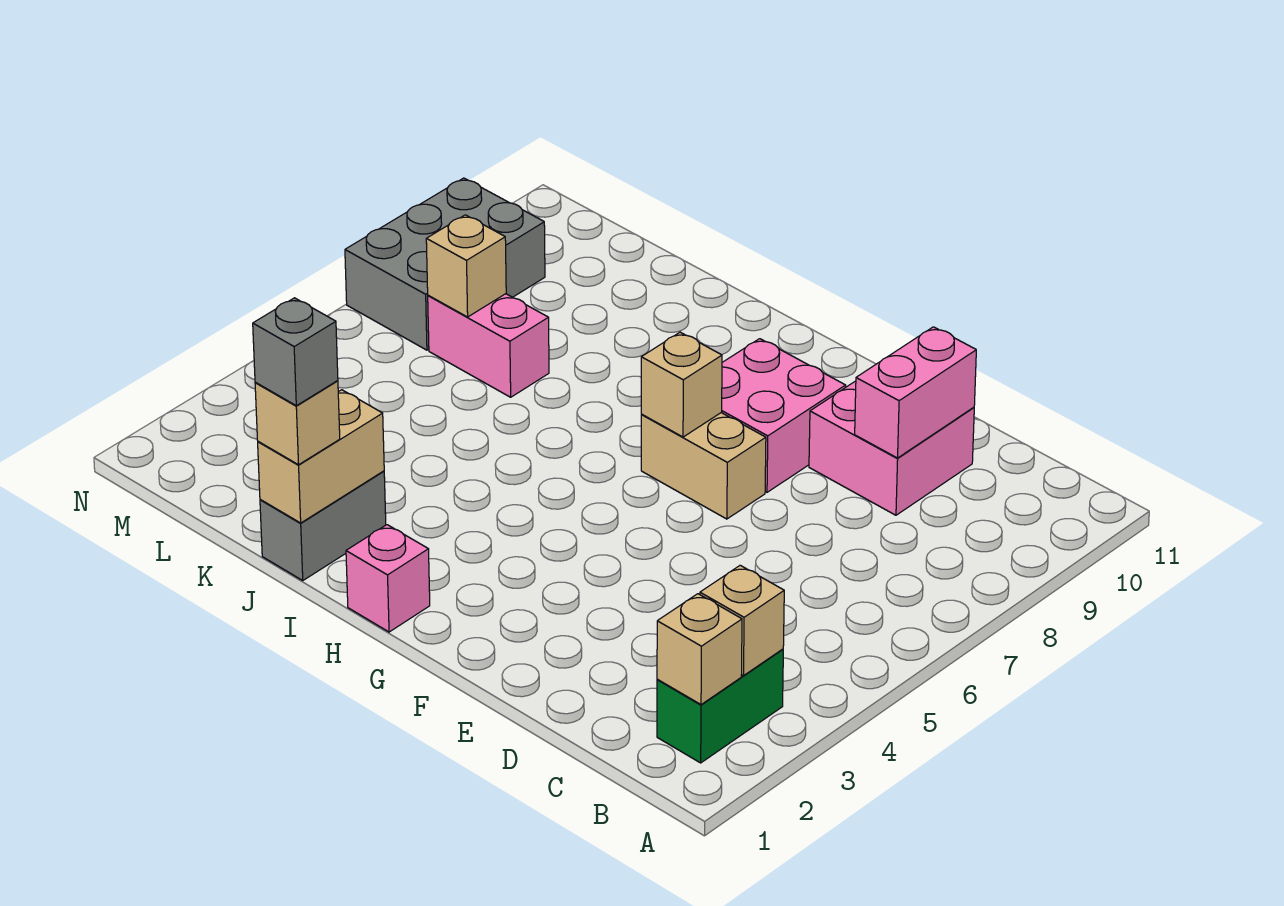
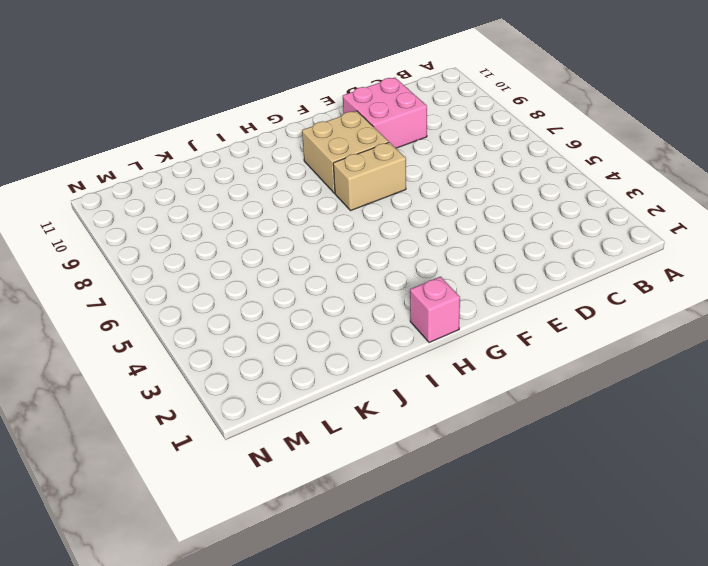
tan brick F8:G9 level 1 -> pink brick F8:G9 level 1
none -> green brick B2:B3 level 1
none -> grey brick J1:J2 level 1
none -> pink brick K7:L7 level 1

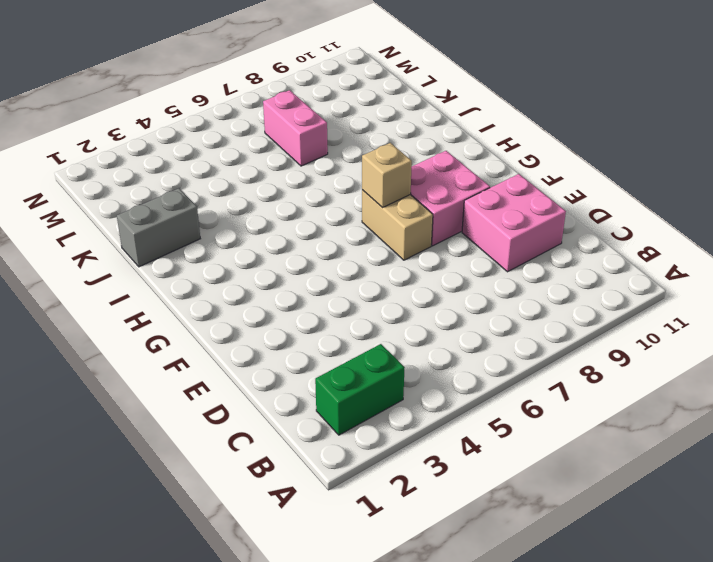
none -> pink brick H1 level 1
none -> grey brick M7:N9 level 1
none -> tan brick B2 level 2

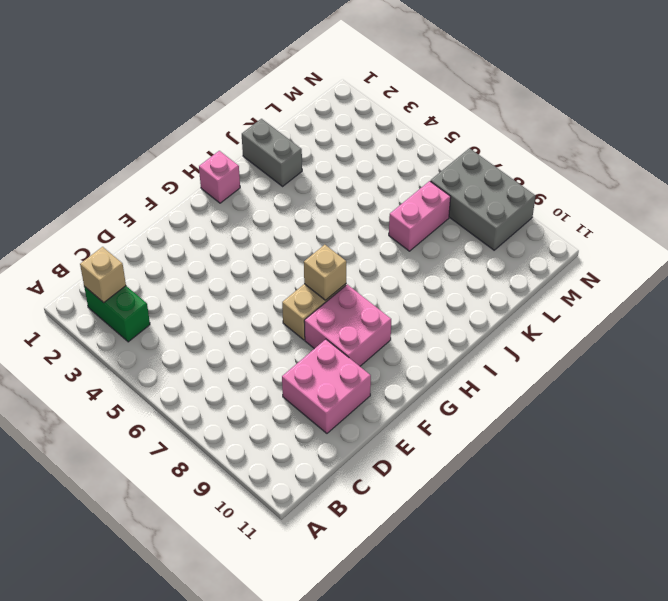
none -> tan brick B3 level 2
none -> pink brick D9:D10 level 2
none -> tan brick J1:J2 level 2

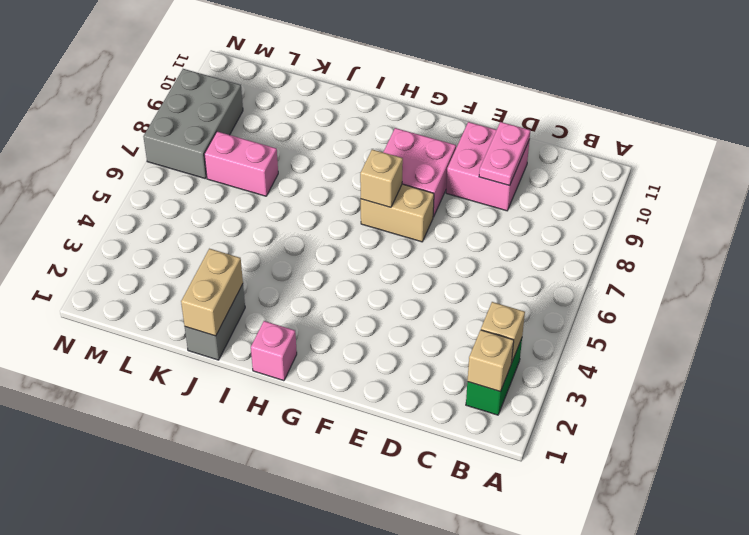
pink plate D9:D10 level 2 -> pink brick D9:D10 level 2
none -> tan brick L7 level 2
none -> tan brick J1 level 3
none -> grey brick J1 level 4

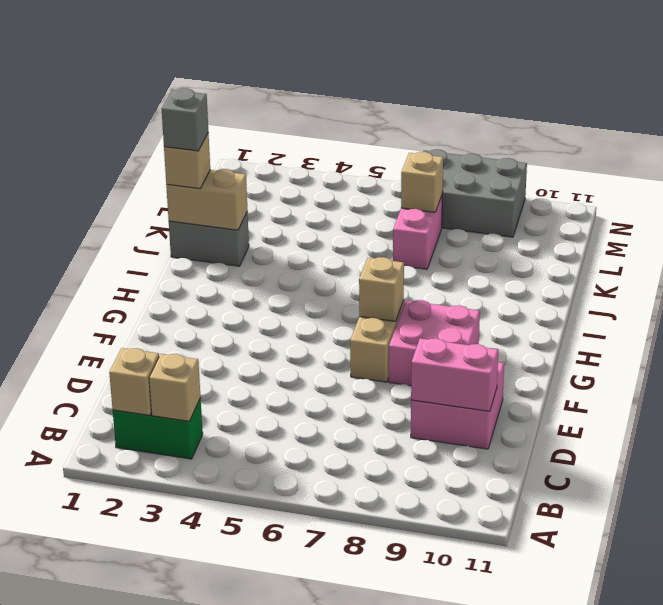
none -> pink brick H1 level 1

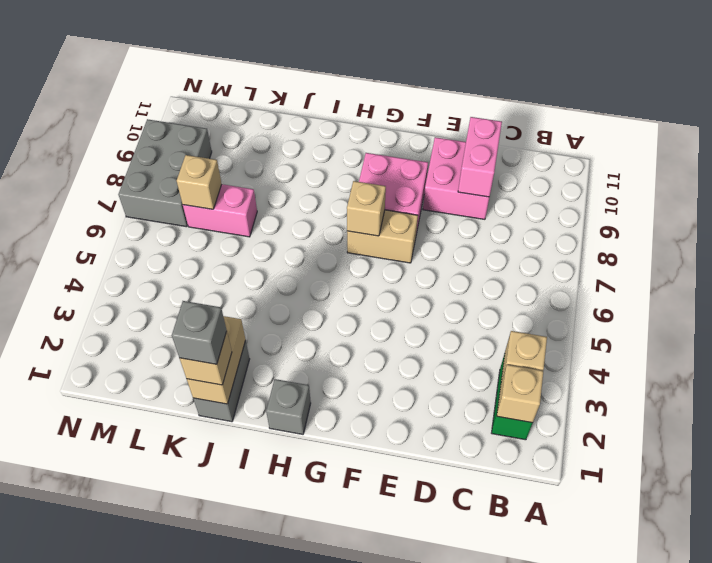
grey brick H1 level 1 -> pink brick H1 level 1

